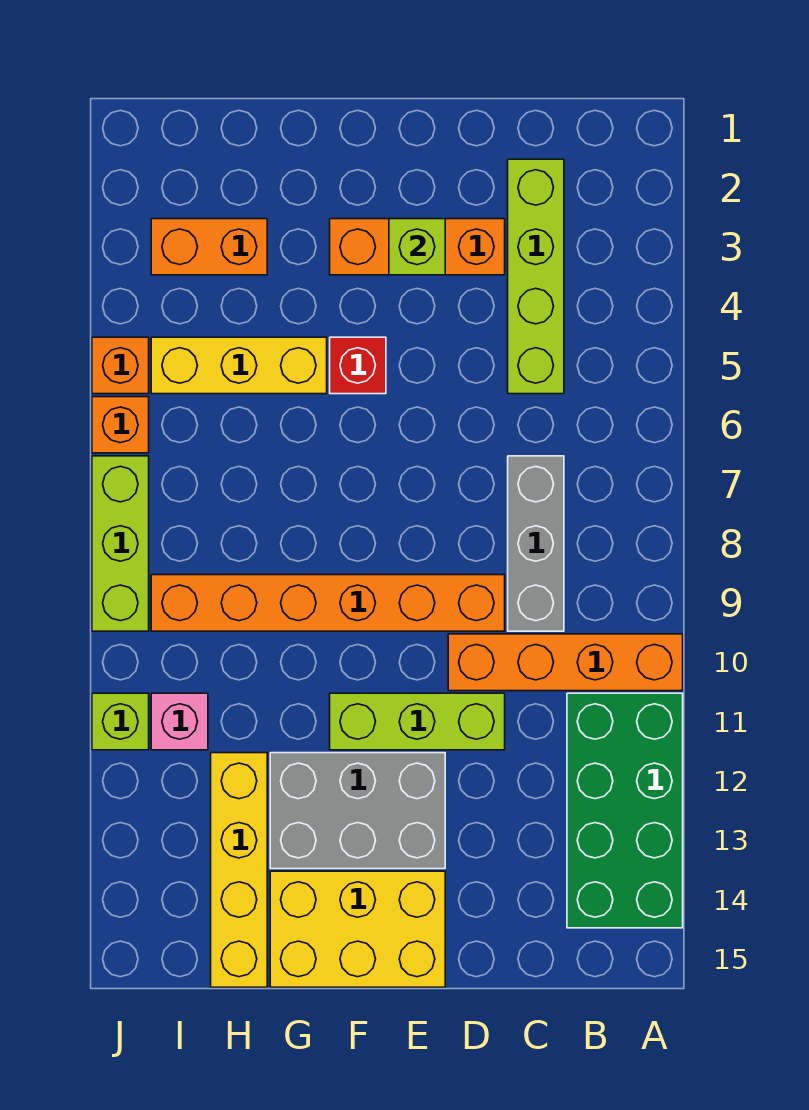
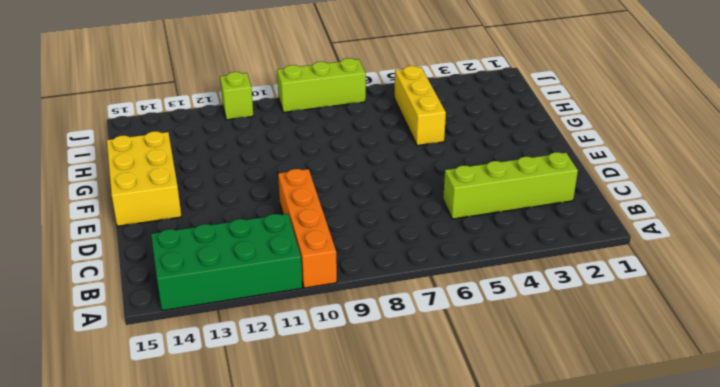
none -> grey brick C7:C9 level 1
none -> orange brick D3:F3 level 1
none -> orange brick D9:I9 level 1

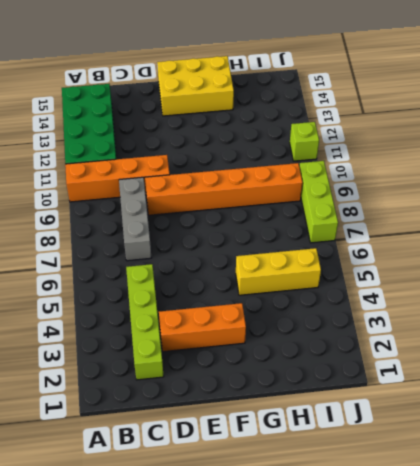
none -> lime brick D11:F11 level 1
none -> grey brick E12:G13 level 1
none -> red brick F5 level 1

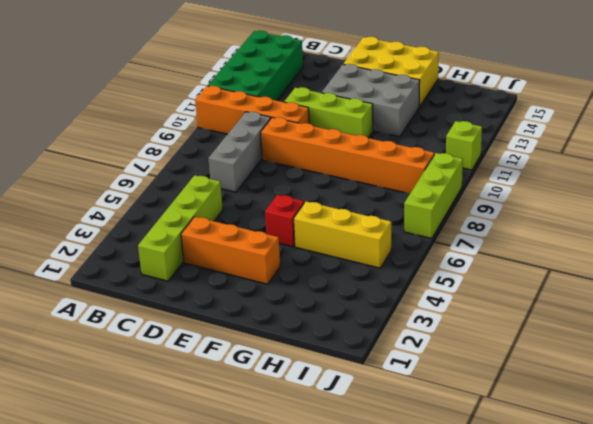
none -> orange brick H3:I3 level 1
none -> yellow brick H12:H15 level 1
none -> pink brick I11 level 1

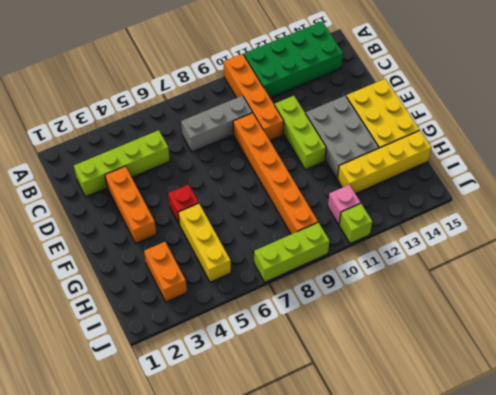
none -> orange brick J5 level 1
none -> orange brick J6 level 1
none -> lime brick E3 level 2

